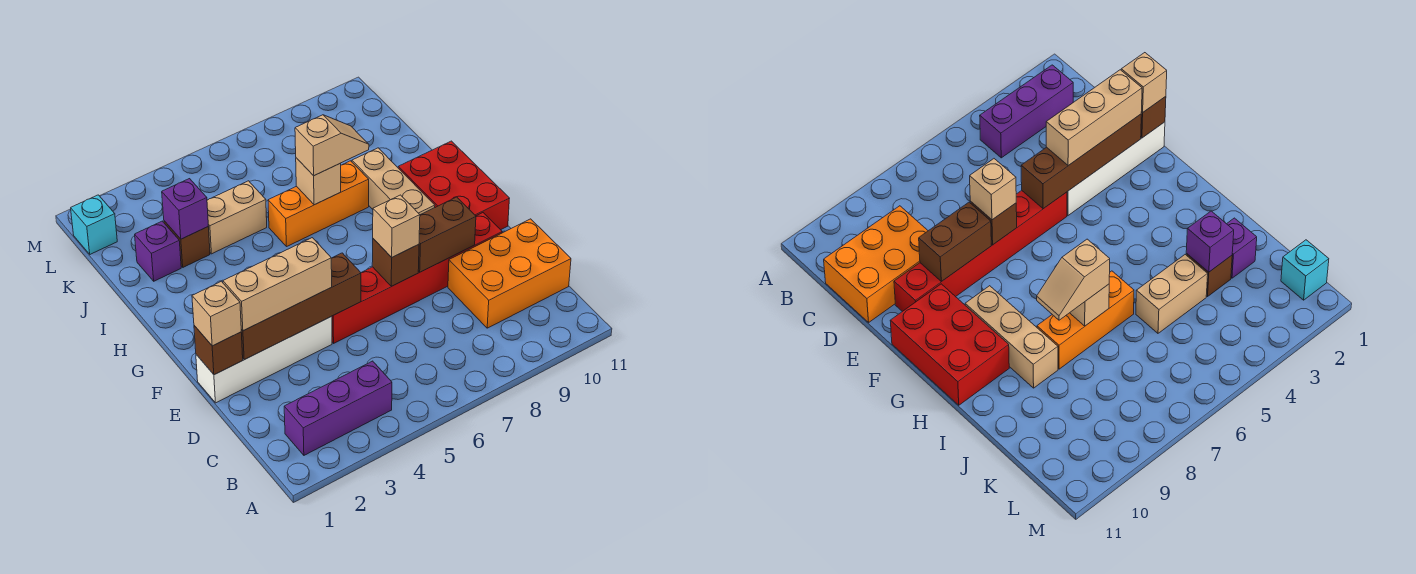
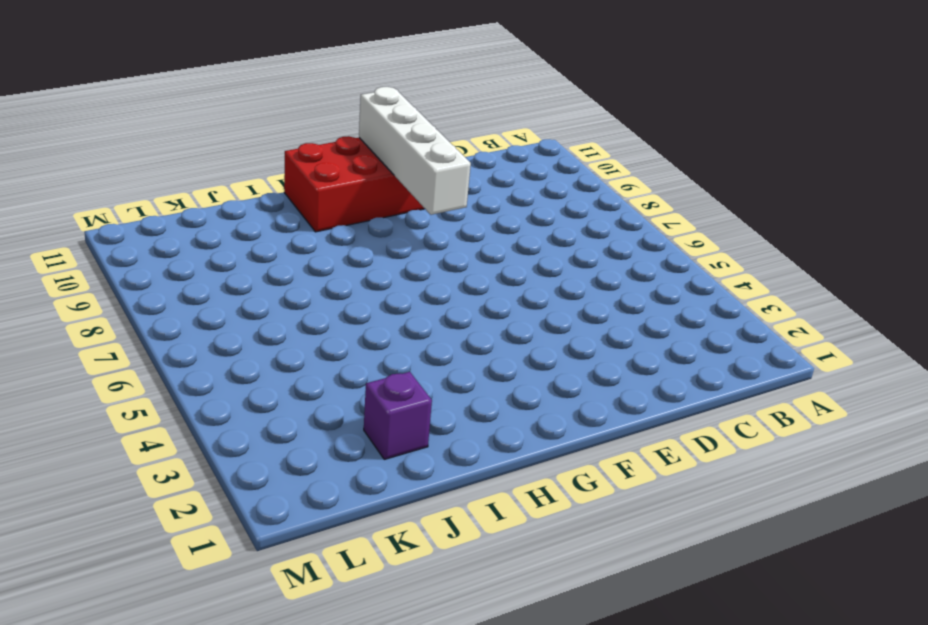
white brick F8:F11 level 2 -> white brick E1:E4 level 1
none -> purple brick B2:B4 level 1
none -> orange brick C9:D11 level 1
none -> red brick E5:E10 level 1

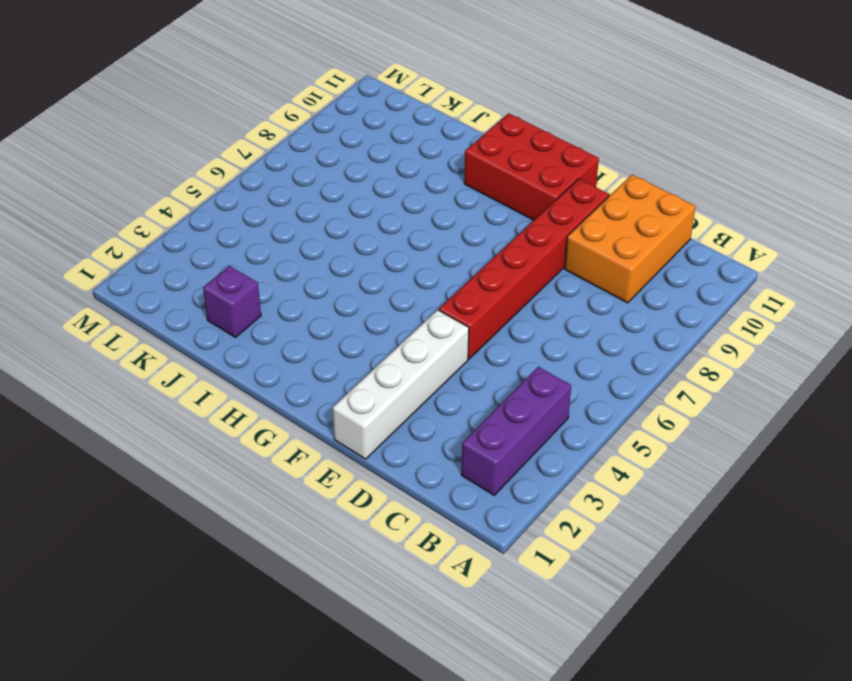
none -> tan brick G9:I9 level 1
none -> orange brick I6:I8 level 1
none -> brown brick J3 level 1

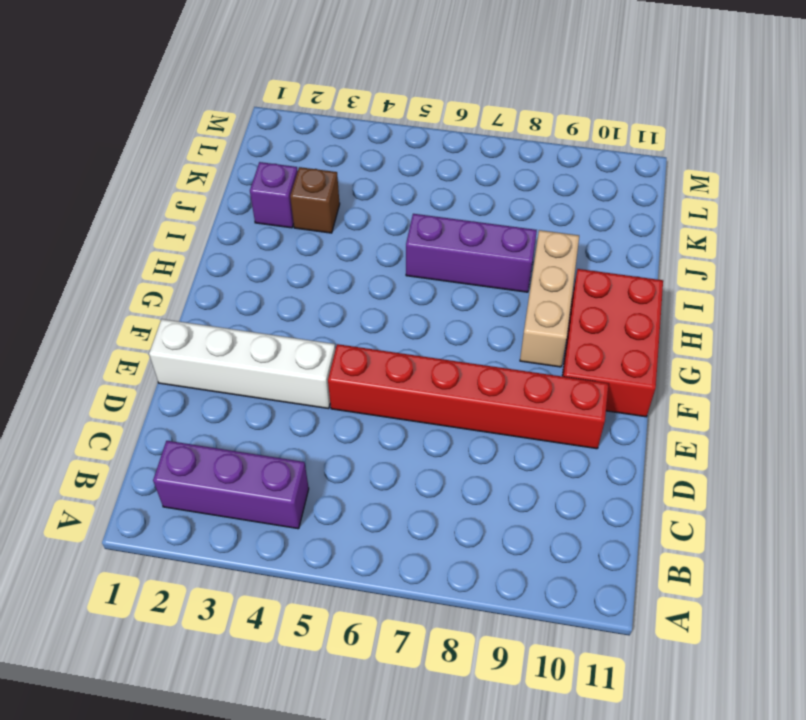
purple brick I6:I8 level 1 -> orange brick I6:I8 level 1
none -> orange brick C9:D11 level 1
none -> tan brick J4:J5 level 1
none -> cyan brick L1 level 1

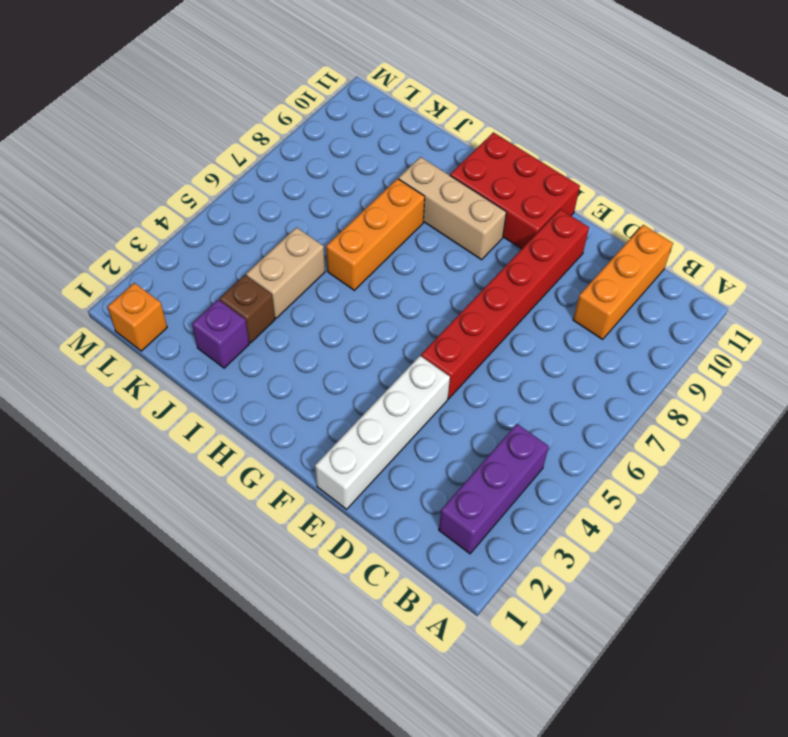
orange brick C9:C11 level 1 -> orange brick C9:D11 level 1
orange brick L1 level 1 -> cyan brick L1 level 1
none -> brown brick E1 level 2
none -> brown brick E2:E5 level 2
none -> brown brick E7 level 2

